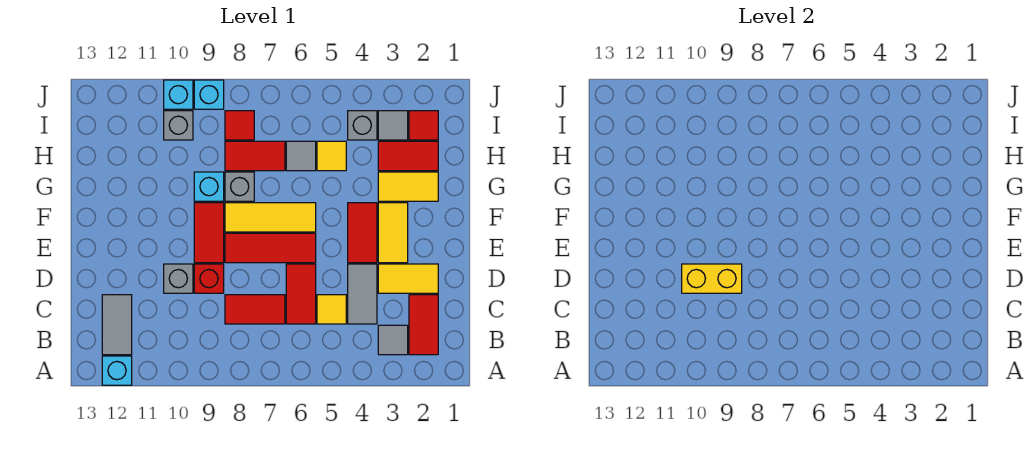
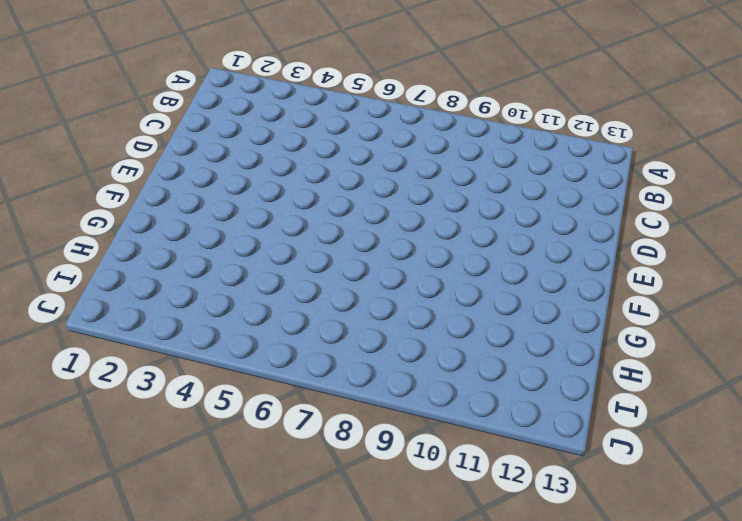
none -> cyan brick A12 level 1
none -> red tile B2:C2 level 1
none -> grey tile B3 level 1
none -> grey tile B12:C12 level 1

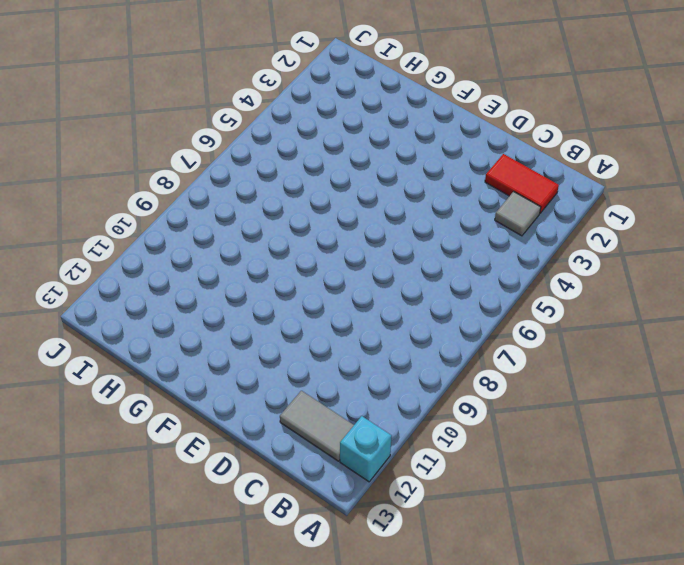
none -> grey tile C4:D4 level 1
none -> yellow tile C5 level 1
none -> red tile C6:D6 level 1
none -> red tile C7:C8 level 1

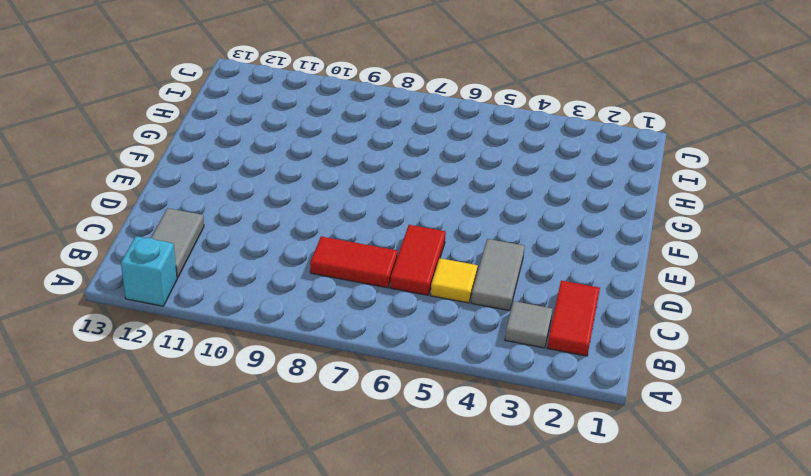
none -> yellow tile D2:D3 level 1
none -> red brick D9 level 1
none -> grey brick D10 level 1
none -> yellow tile E3:F3 level 1

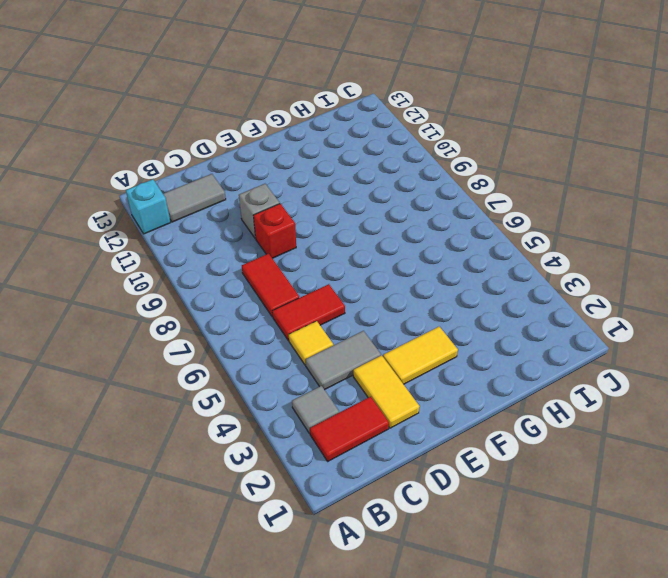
none -> red tile E4:F4 level 1
none -> red tile E6:E8 level 1
none -> red tile E9:F9 level 1
none -> yellow tile F6:F8 level 1

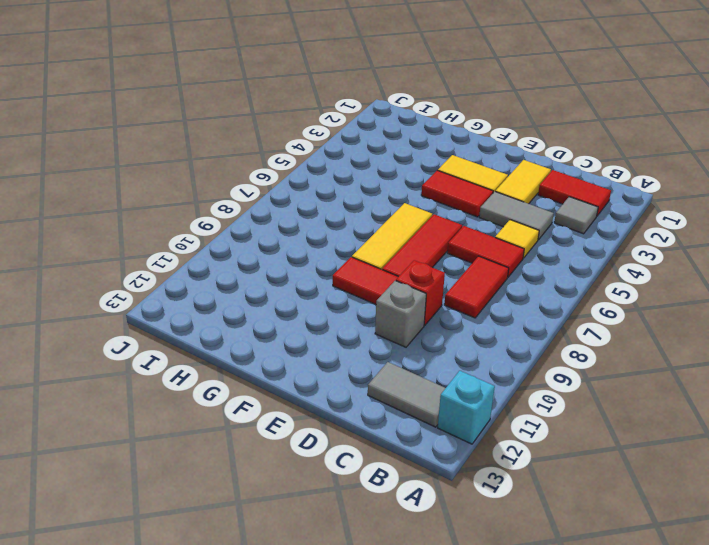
none -> yellow tile G2:G3 level 1
none -> grey brick G8 level 1
none -> cyan brick G9 level 1
none -> red tile H2:H3 level 1

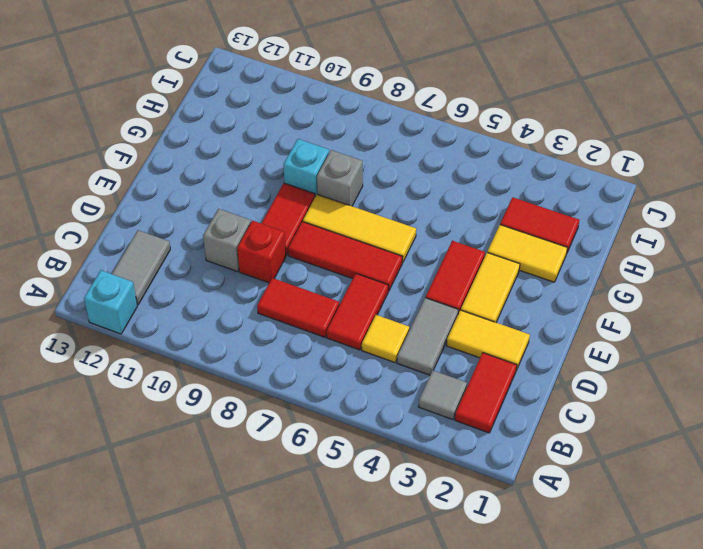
none -> yellow tile H5 level 1
none -> grey tile H6 level 1
none -> red tile H7:H8 level 1
none -> red tile I2 level 1

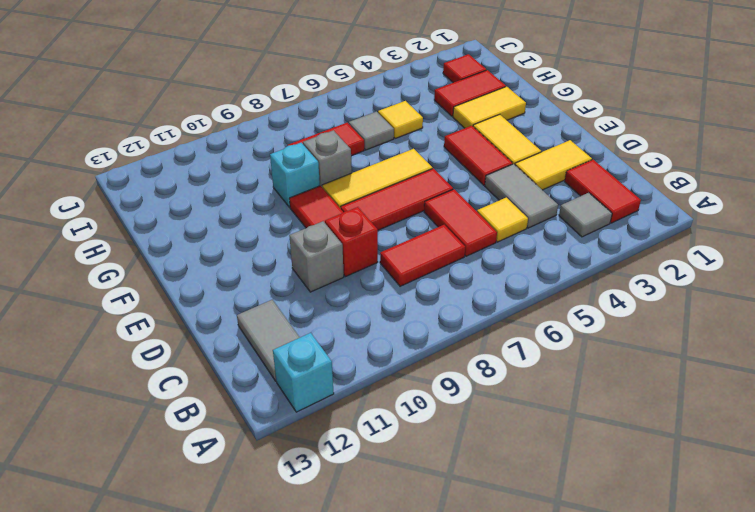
none -> grey tile I3 level 1
none -> grey brick I4 level 1
none -> red tile I8 level 1
none -> grey brick I10 level 1

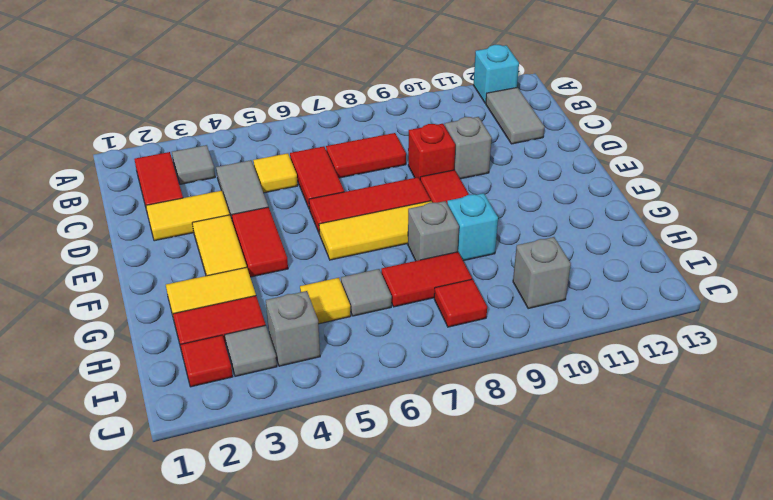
none -> cyan brick J9 level 1
none -> cyan brick J10 level 1
none -> yellow brick D9:D10 level 2

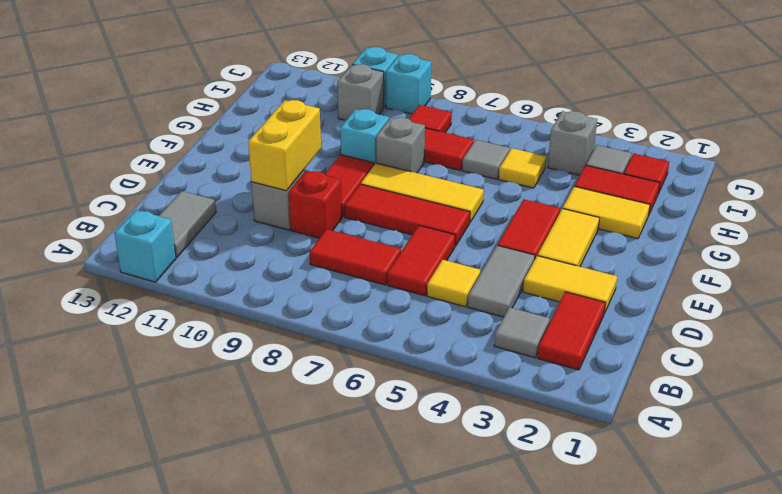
yellow brick D10:E10 level 2 -> yellow brick D9:D10 level 2

